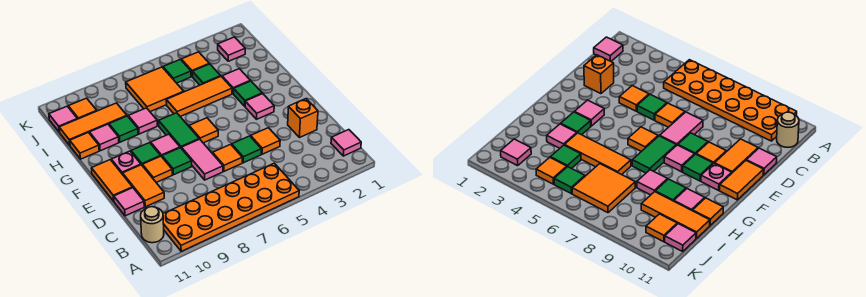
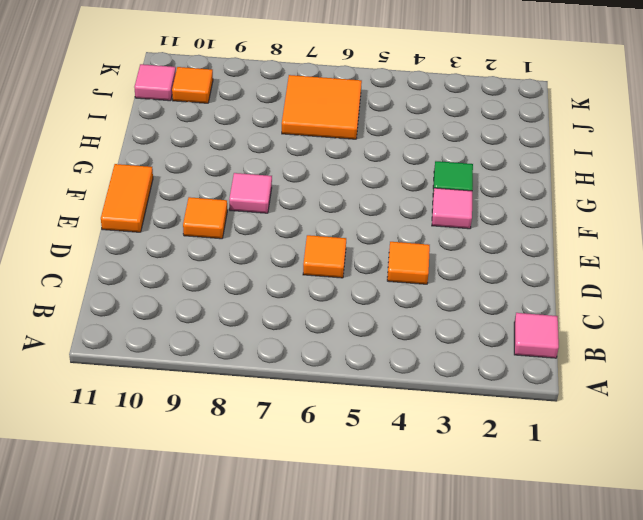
none -> orange plate A5:B10 level 1
none -> tan round brick B11 level 1
none -> orange brick D2 level 1
none -> green tile D5 level 1

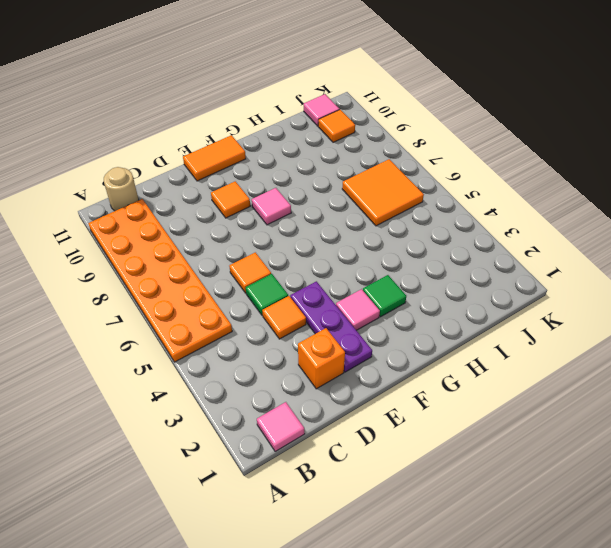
purple plate E2:E4 level 1 -> none
none -> pink tile D7:E7 level 1
none -> orange tile D10:E10 level 1
none -> pink tile D11 level 1
none -> green tile E8 level 1

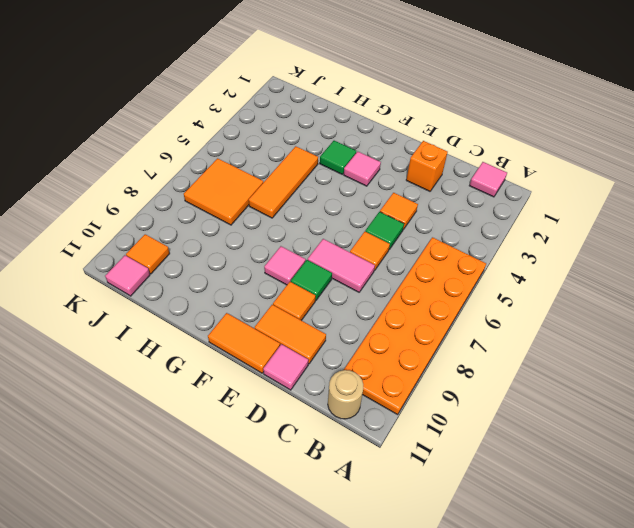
none -> orange tile F6 level 1
none -> green tile F7:G7 level 1
none -> green tile F9 level 1
none -> pink plate F10 level 1

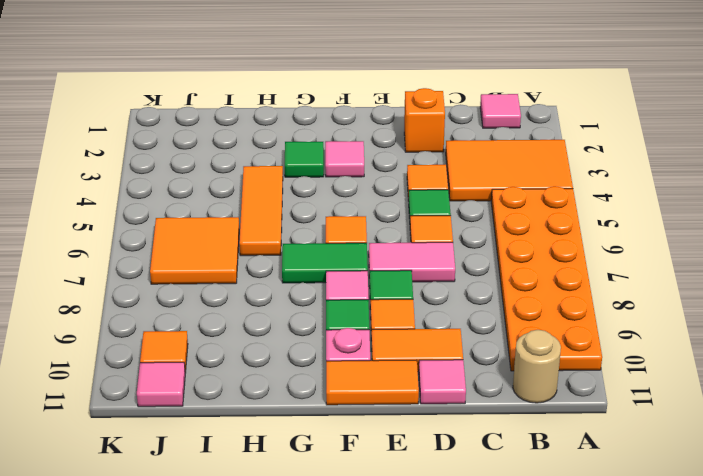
orange tile A3:C4 level 1 -> none
none -> pink tile H3 level 1
none -> pink tile H8 level 1
none -> green tile H9 level 1
none -> pink tile H10 level 1

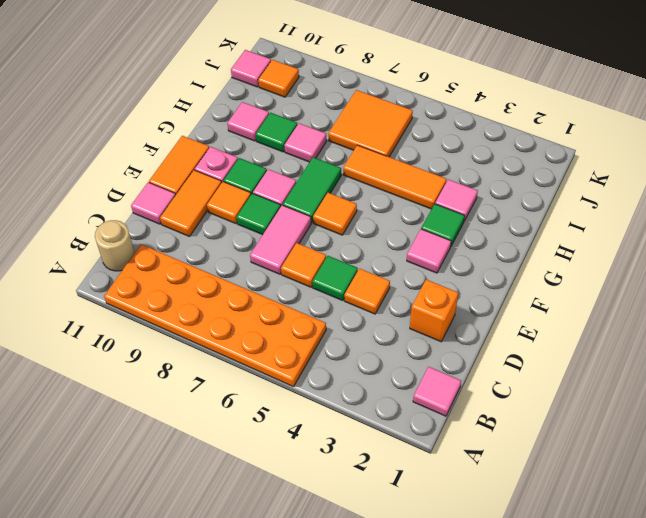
none -> orange tile H11 level 1
none -> green tile I4 level 1
none -> orange tile I9:I11 level 1
none -> pink tile J2 level 1

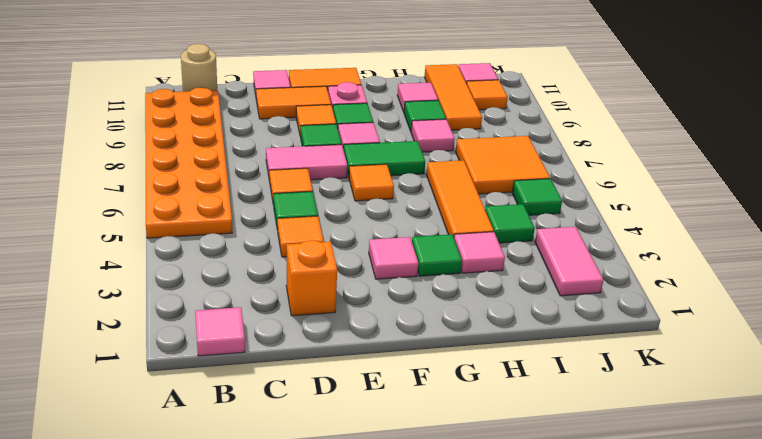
pink tile J2:J3 level 1 -> pink tile J2 level 1
none -> orange tile H11 level 1
none -> orange tile J4 level 1

